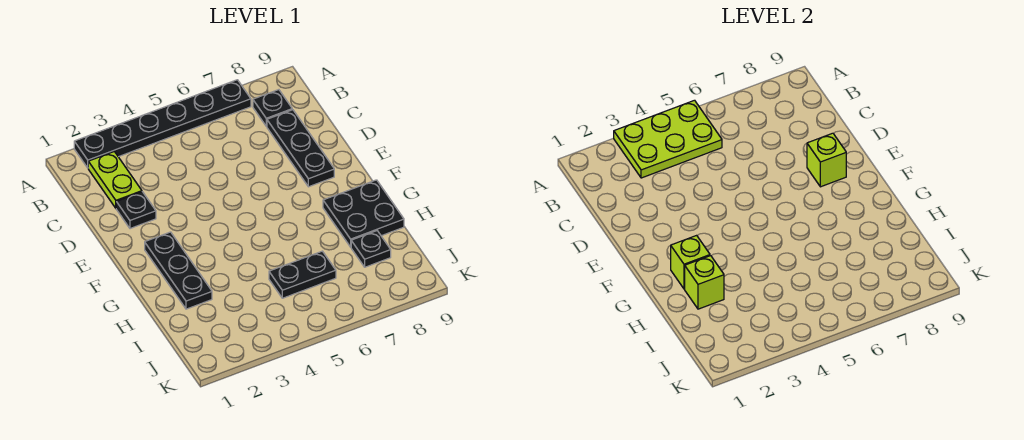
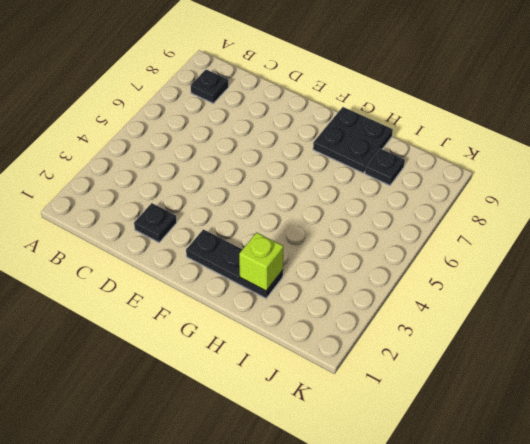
none -> black plate A2:A7 level 1
none -> lime plate B2:C2 level 1
none -> black plate C8:E8 level 1

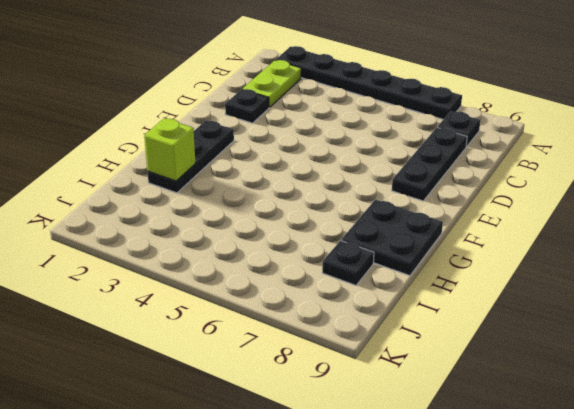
none -> black plate I5:I6 level 1
none -> lime plate A3:B5 level 2
none -> lime brick E8 level 2

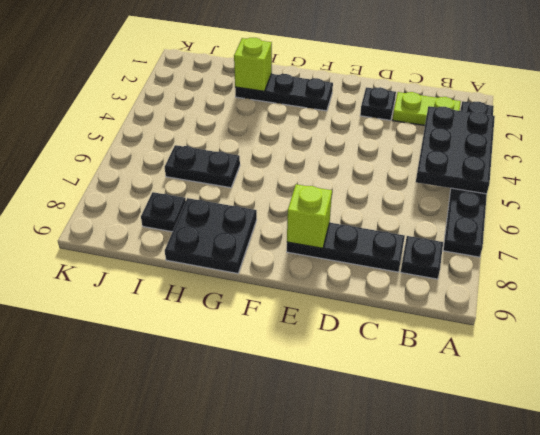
black plate A3:B5 level 2 -> lime plate A3:B5 level 2
black plate H6:I6 level 1 -> black plate I5:I6 level 1
none -> lime brick G2 level 2

